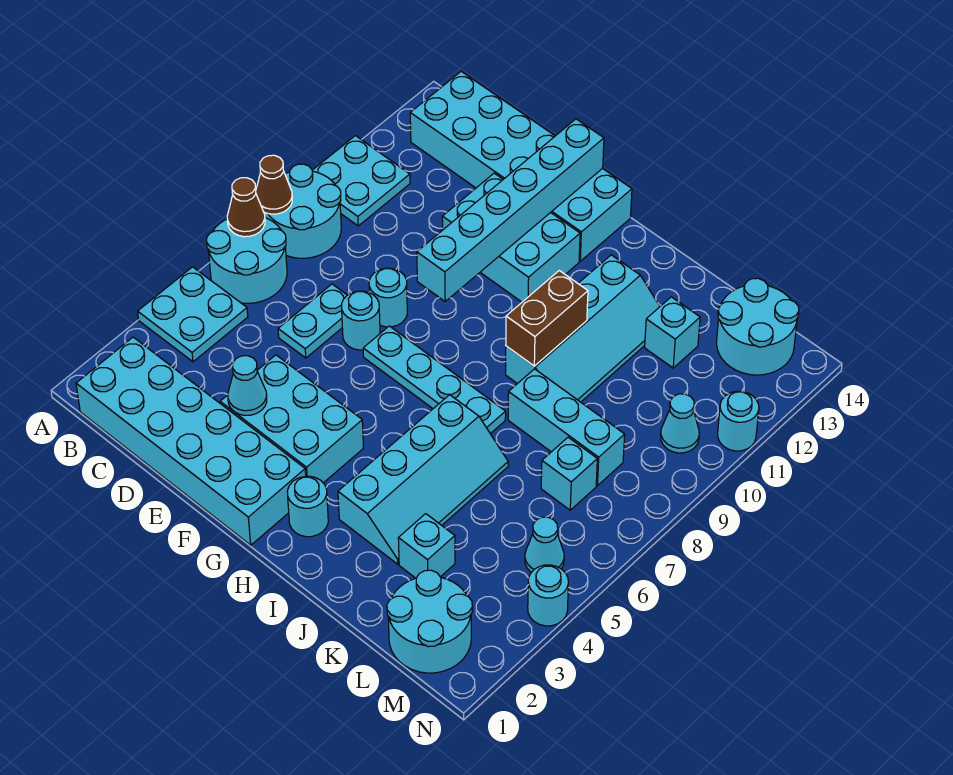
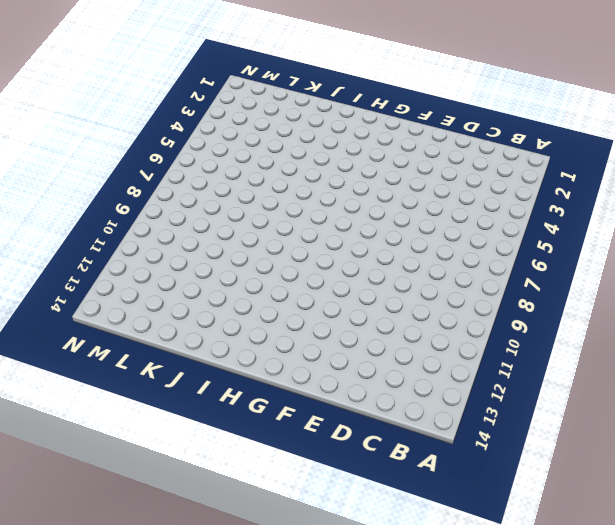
none -> cyan plate A4:B5 level 1
none -> cyan round brick A6:B7 level 1
none -> cyan round brick A8:B9 level 1
none -> cyan plate A10:B11 level 1

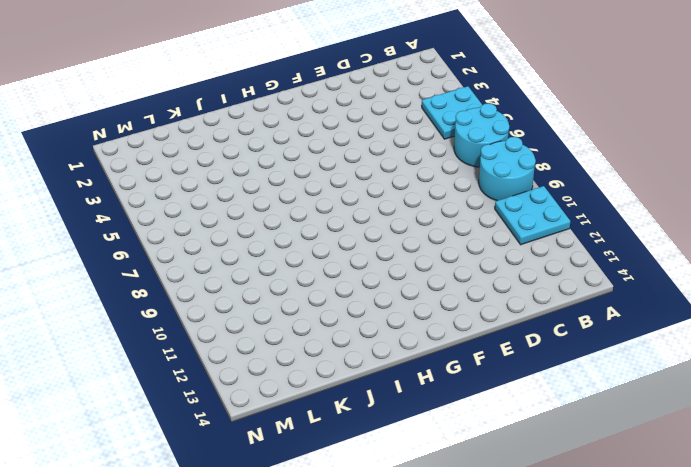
none -> cyan brick B1:G2 level 1
none -> cyan brick B13:G14 level 1
none -> cyan plate D6:D7 level 1
none -> cyan brick E3:G4 level 1

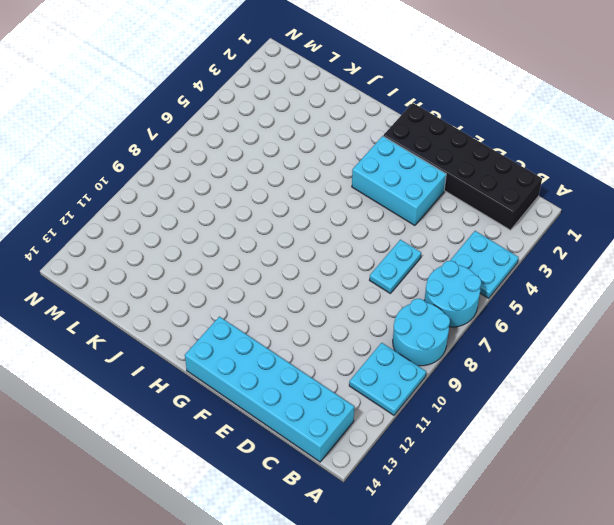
black brick B1:G2 level 1 -> cyan brick B1:G2 level 1
none -> cyan round brick E7 level 1
none -> cyan round brick E8 level 1
none -> cyan brick E11:G12 level 1
none -> cyan plate F7:I7 level 1

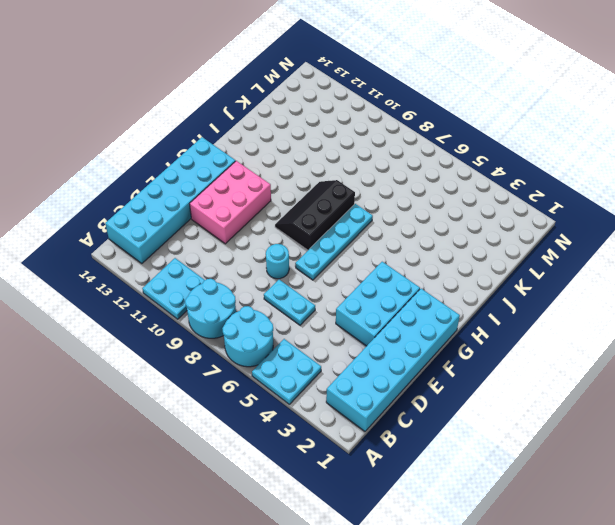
pink brick E11:G12 level 1 -> cyan brick E11:G12 level 1
black slope G8:I9 level 1 top 8 -> cyan slope I9:J12 level 1 top I
none -> cyan round brick E7 level 1
none -> cyan round brick H2 level 1
none -> cyan slope I3:J6 level 1 top I
none -> cyan brick J8:L8 level 1

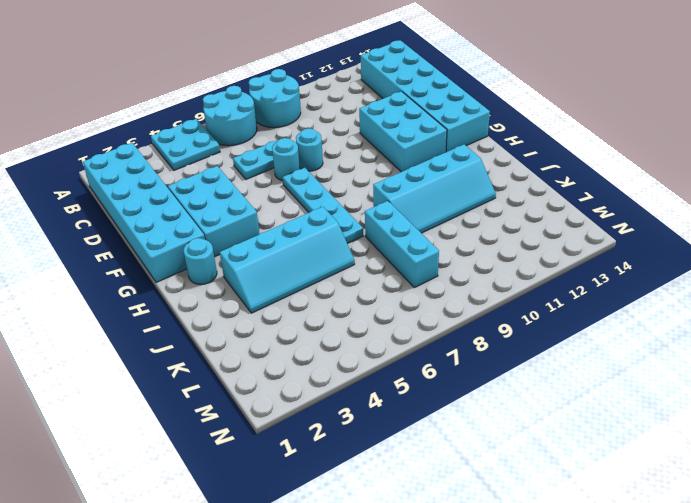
none -> cyan plate A10:B11 level 1
none -> cyan brick K3 level 1
none -> cyan brick K12 level 1
none -> cyan round brick L1:M2 level 1

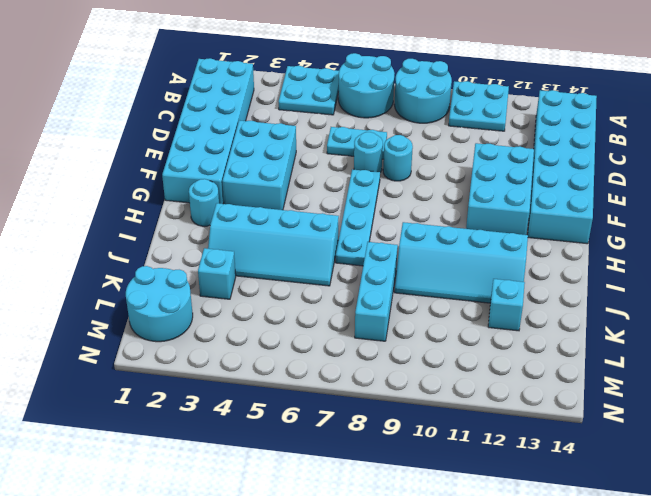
none -> cyan brick L7 level 1
none -> cyan round brick L13:M14 level 1
none -> cyan cone M5 level 1
none -> cyan cone M10 level 1

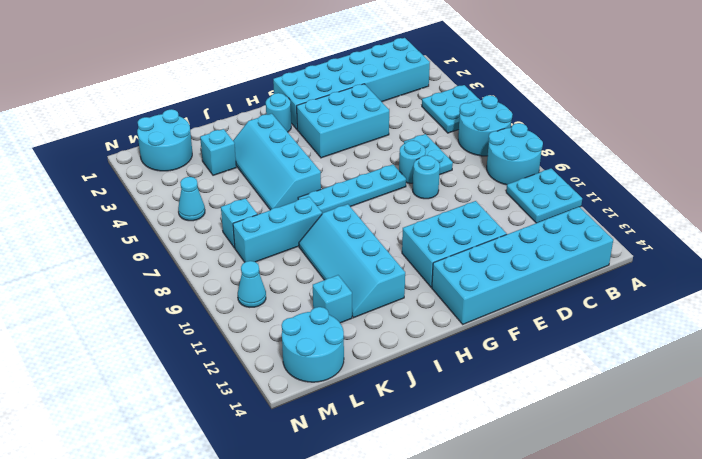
none -> cyan round brick N4 level 1
none -> cyan round brick N11 level 1
none -> brown cone A7 level 2
none -> brown cone A8 level 2

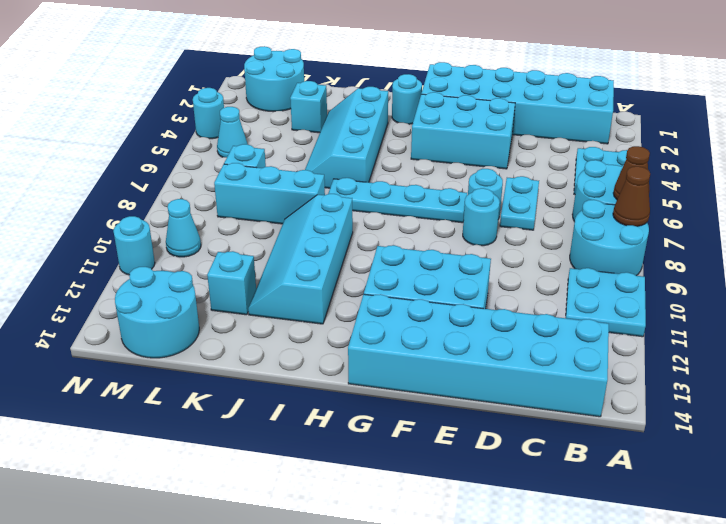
none -> cyan cone E3 level 2
none -> cyan brick F9:F14 level 2
none -> brown brick I9:I10 level 2

